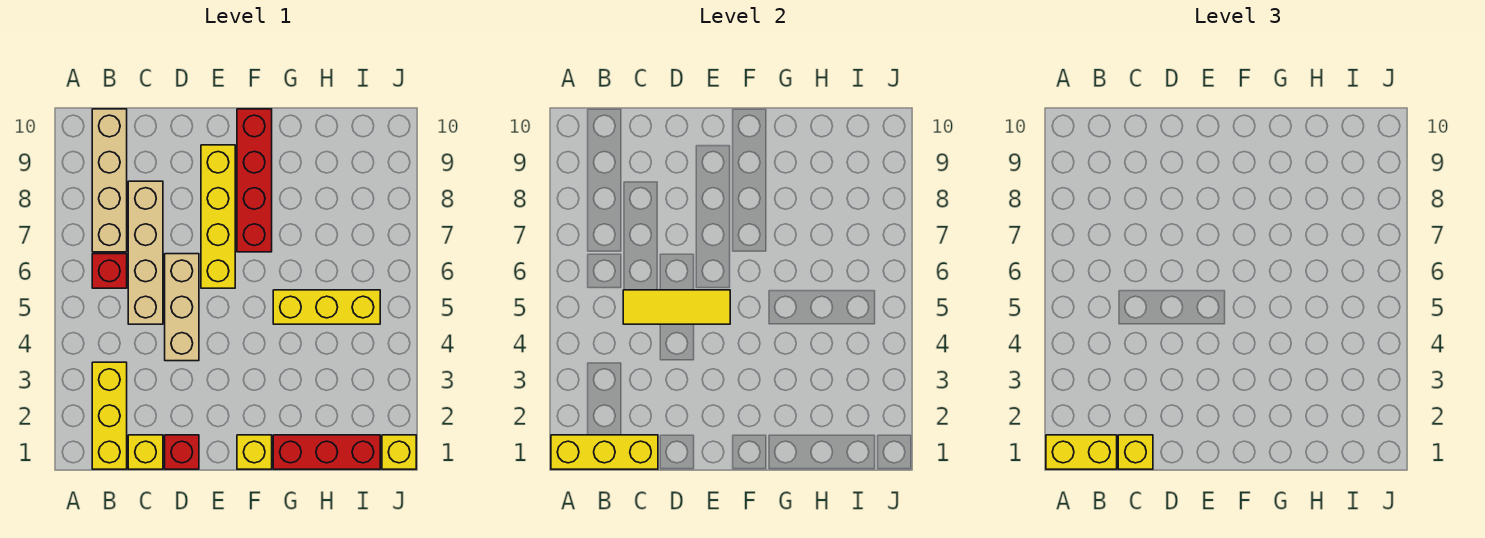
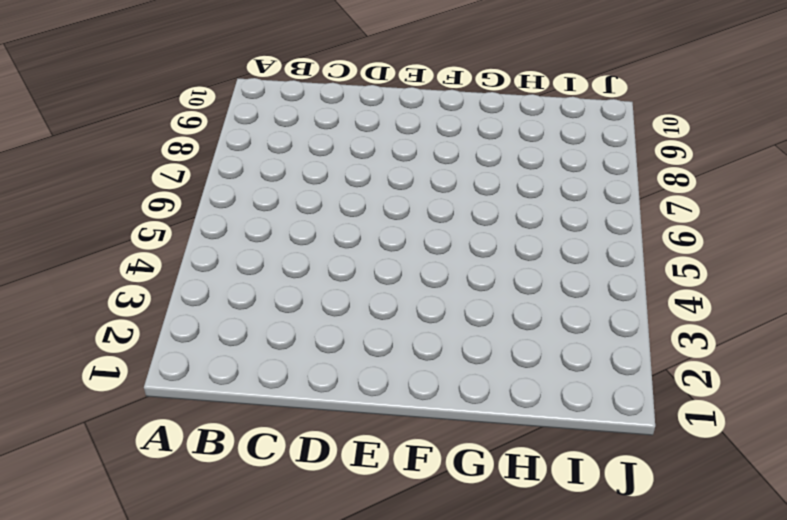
none -> yellow brick B1:B3 level 1
none -> red brick B6 level 1
none -> tan brick B7:B10 level 1

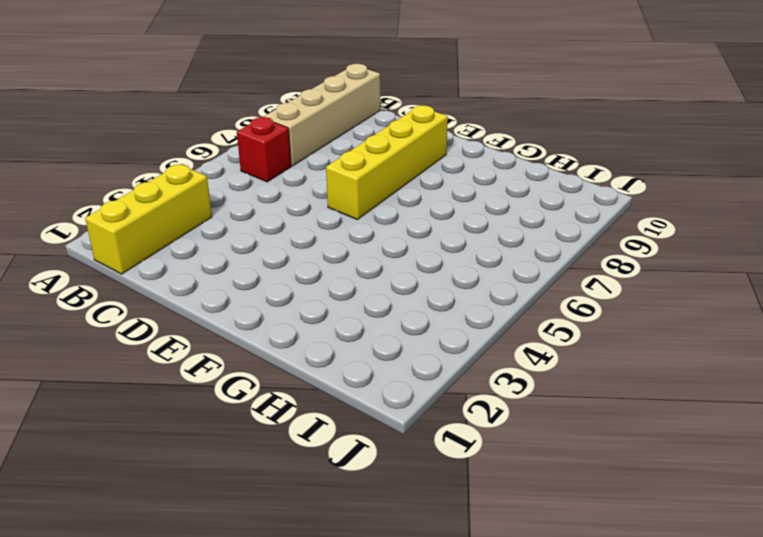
none -> yellow brick C1 level 1
none -> tan brick C5:C8 level 1
none -> red brick D1 level 1

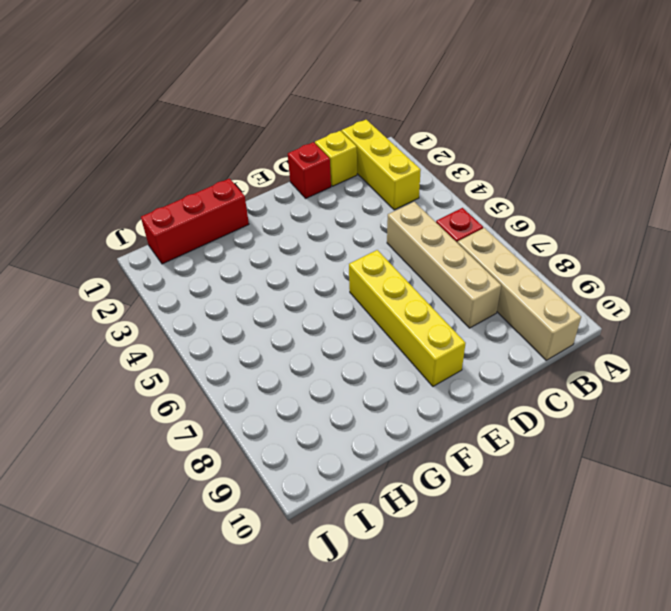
none -> tan brick D4:D6 level 1
none -> yellow brick F1 level 1
none -> red brick F7:F10 level 1

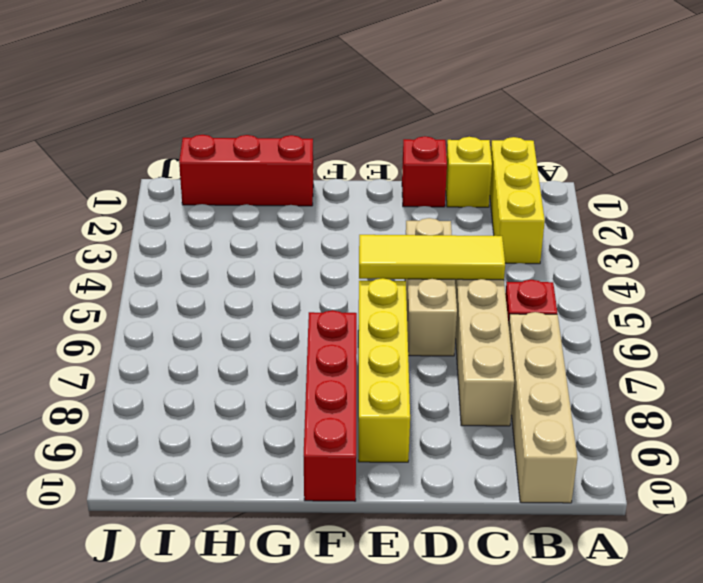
none -> yellow brick F1 level 1
none -> yellow brick G5:I5 level 1
none -> yellow brick J1 level 1

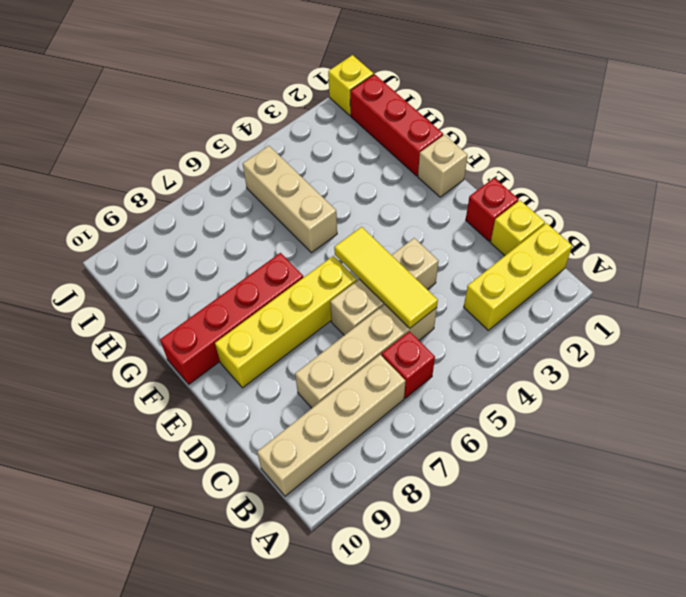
tan brick F1 level 1 -> yellow brick F1 level 1
tan brick G5:I5 level 1 -> yellow brick G5:I5 level 1
none -> yellow brick A1:C1 level 2
none -> yellow brick A1:B1 level 3
none -> yellow brick C1 level 3

